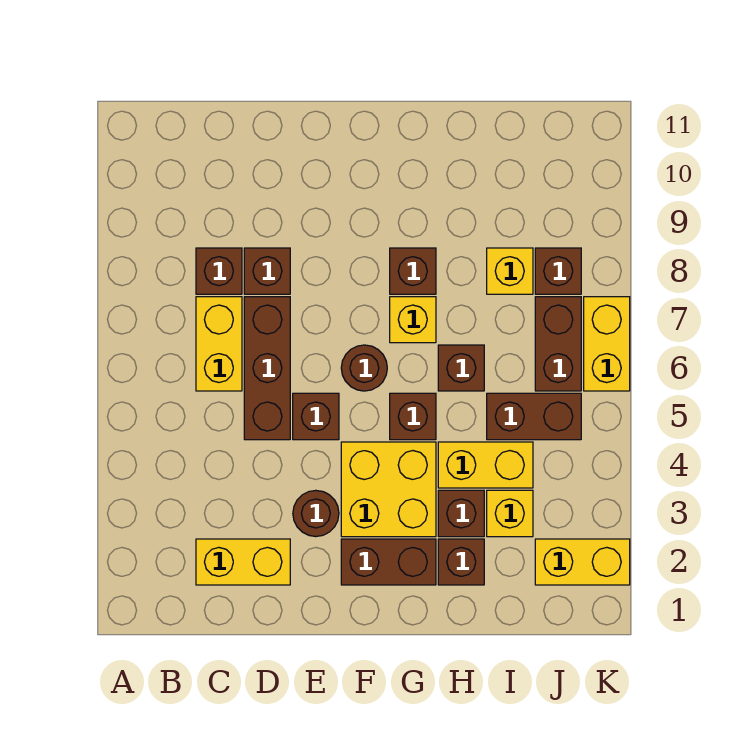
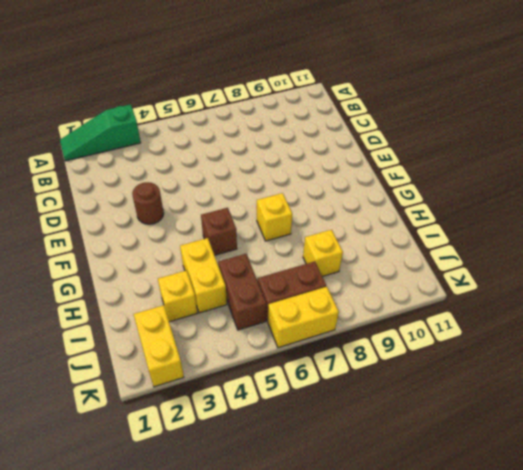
green slope A1:A3 level 1 top 3 -> none
none -> yellow brick C2:D2 level 1
none -> yellow brick C6:C7 level 1
none -> brown brick C8 level 1

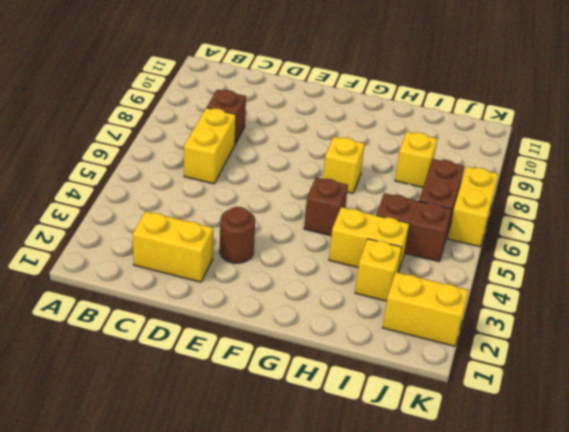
none -> brown brick D5:D7 level 1
none -> brown brick D8 level 1
none -> brown brick E5 level 1

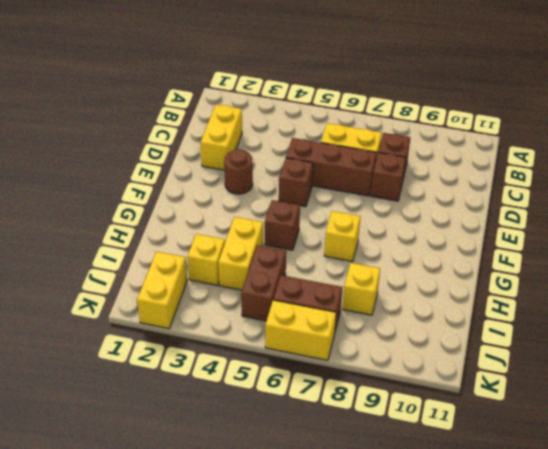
none -> brown brick F2:G2 level 1
none -> yellow brick F3:G4 level 1
none -> brown round brick F6 level 1

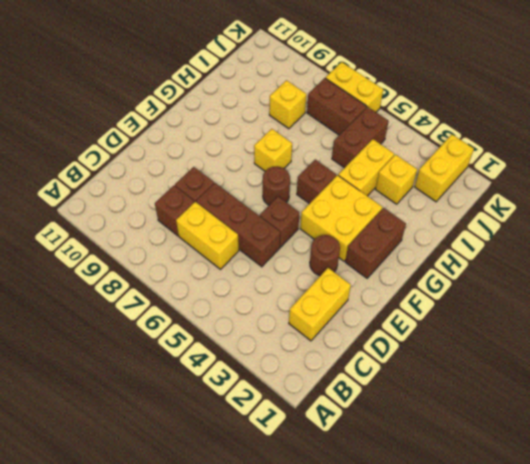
none -> brown brick G8 level 1
none -> brown brick H2 level 1
none -> brown brick H3 level 1

